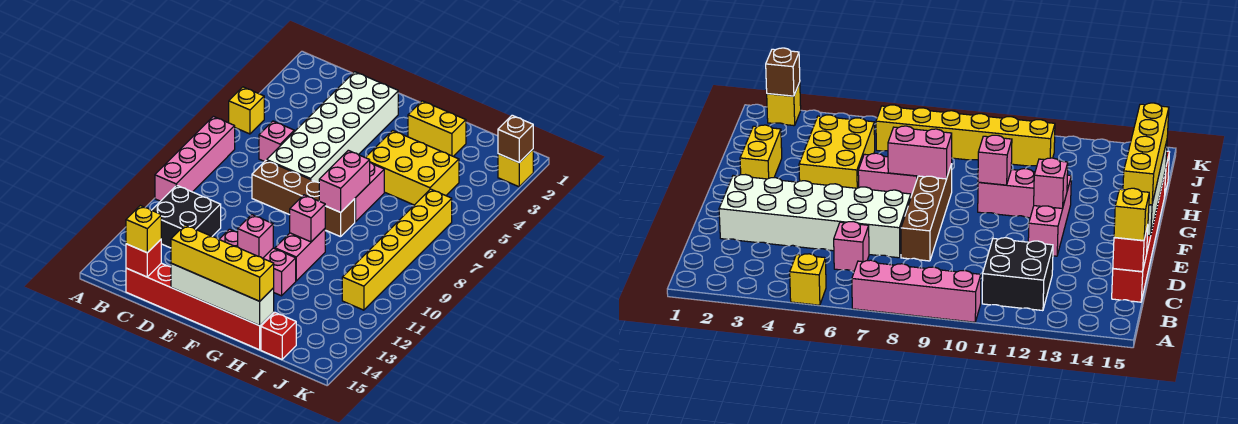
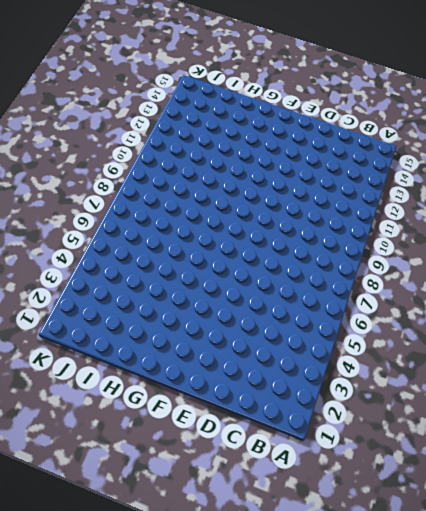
none -> yellow brick A5 level 1
none -> pink brick A7:A10 level 1
none -> black brick B11:C12 level 1

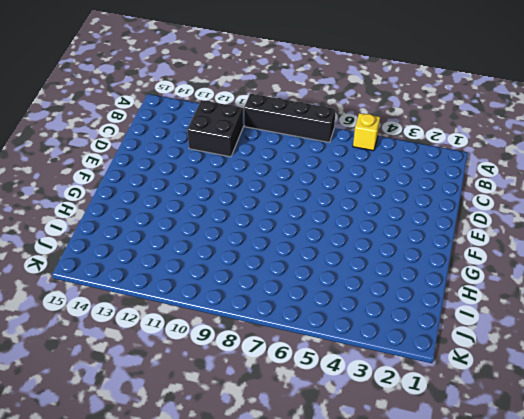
black brick A7:A10 level 1 -> pink brick A7:A10 level 1
none -> pink brick C6 level 1
none -> red brick C15:H15 level 1
none -> white brick D2:E7 level 1

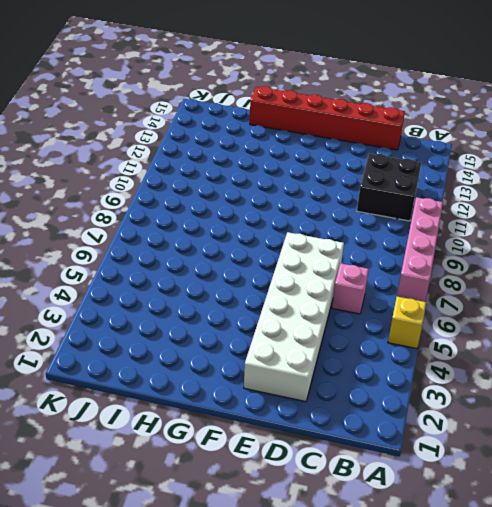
none -> brown brick D8:G8 level 1
none -> pink brick E12:G12 level 1
none -> yellow brick G2:H2 level 1

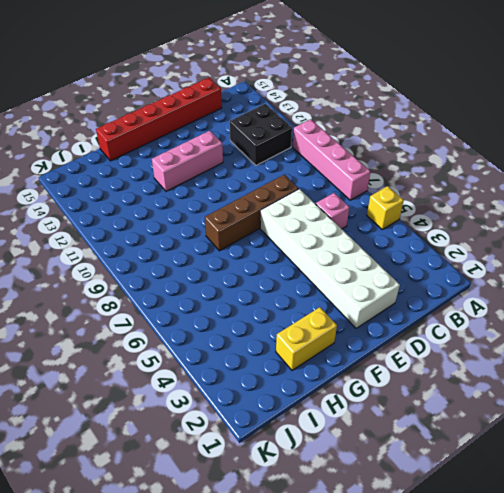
none -> yellow brick G4:I5 level 1
none -> pink brick G6:G7 level 1
none -> pink brick G10:G11 level 1

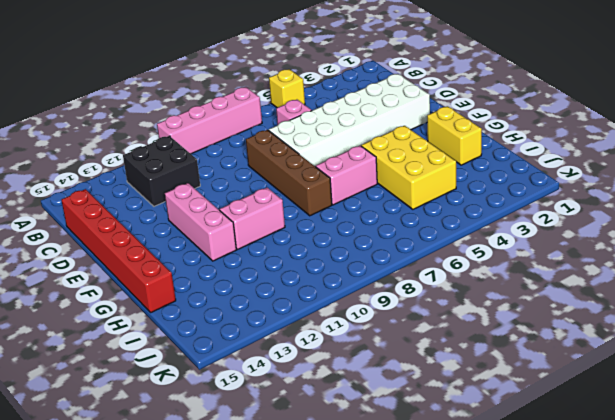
none -> red brick I15 level 1
none -> yellow brick J6:J11 level 1
none -> yellow brick K2 level 1

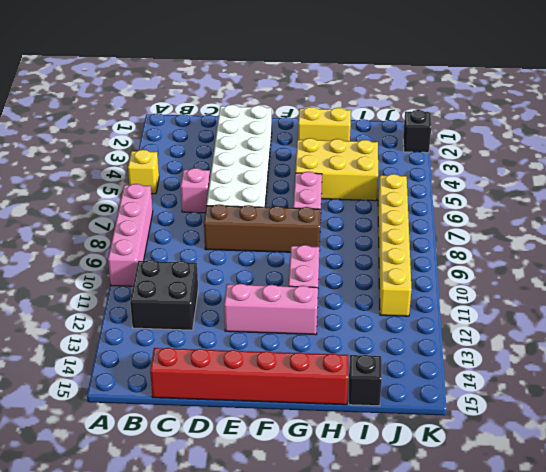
black brick I15 level 1 -> red brick I15 level 1
black brick K2 level 1 -> yellow brick K2 level 1
none -> red brick C15 level 2
none -> white brick E15:H15 level 2
none -> pink brick F12 level 2

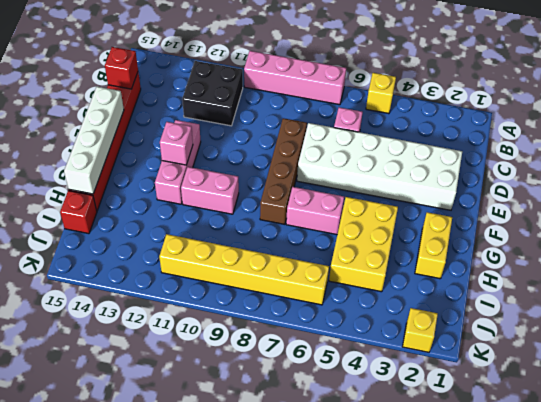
none -> pink brick G7:G8 level 2
none -> pink brick G10 level 2
none -> brown brick K2 level 2

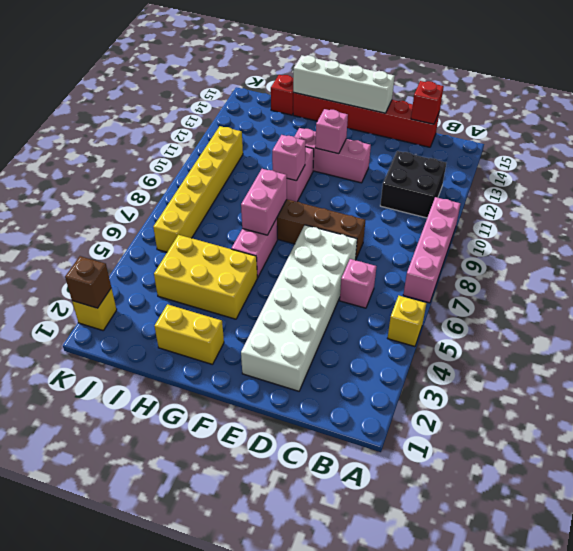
none -> yellow brick C15 level 3
none -> yellow brick E15:H15 level 3

